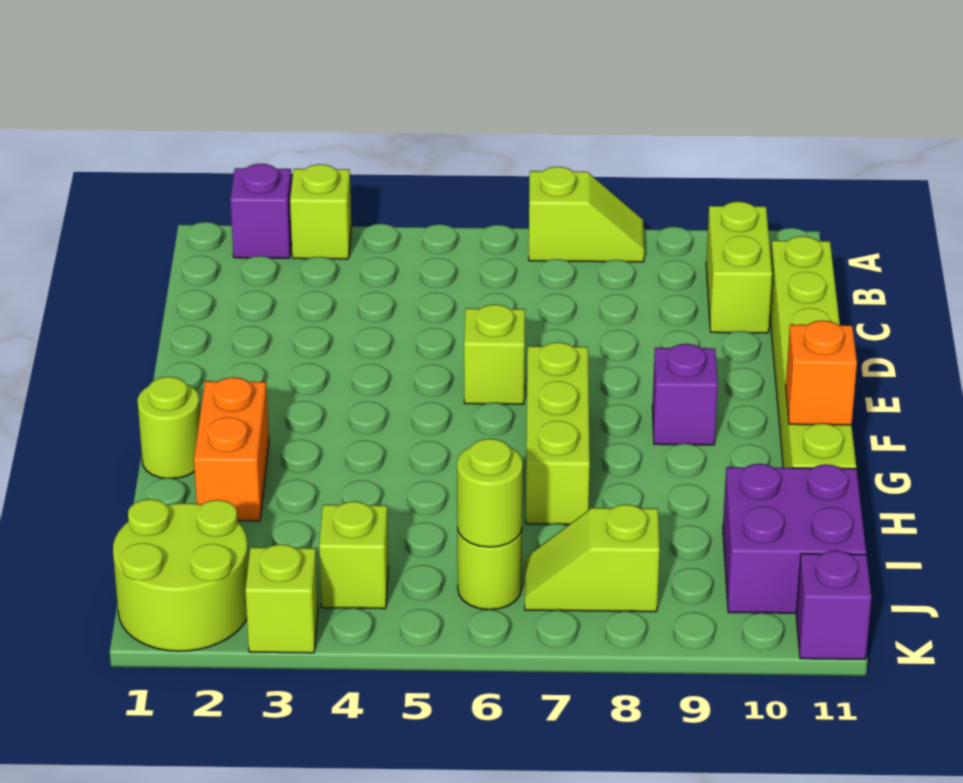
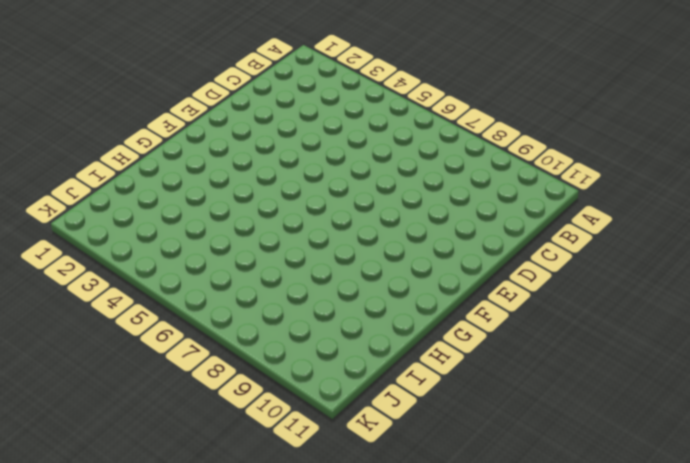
none -> purple brick A2 level 1
none -> lime brick A3 level 1
none -> lime slope A7:A8 level 1 top 7

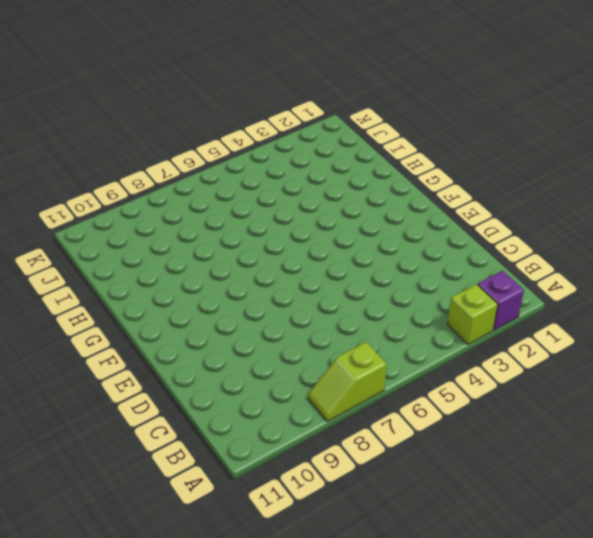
none -> lime brick B10:C10 level 1
none -> lime brick C11:H11 level 1
none -> lime brick E6 level 1

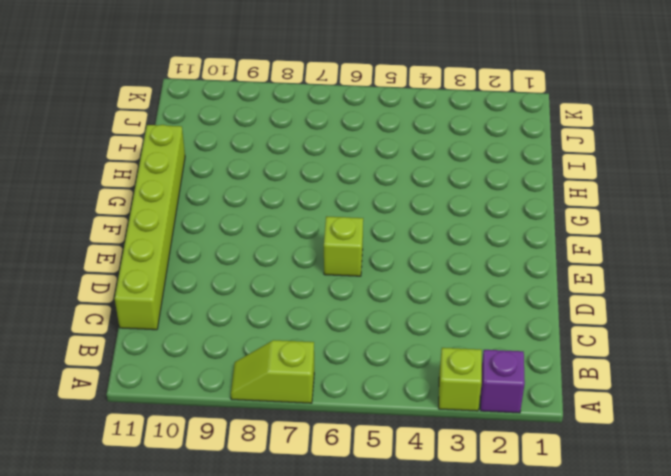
none -> lime brick B10:C10 level 1
none -> lime brick F7:H7 level 1
none -> purple brick F9 level 1

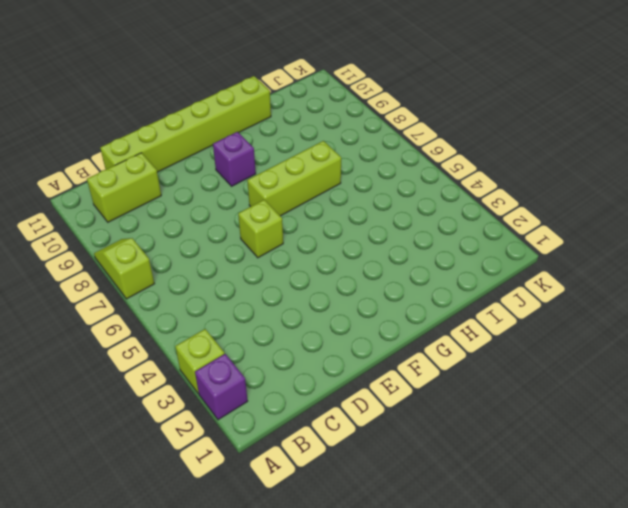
none -> lime round brick G1 level 1
none -> orange brick G2:H2 level 1
none -> purple brick I10:J11 level 1

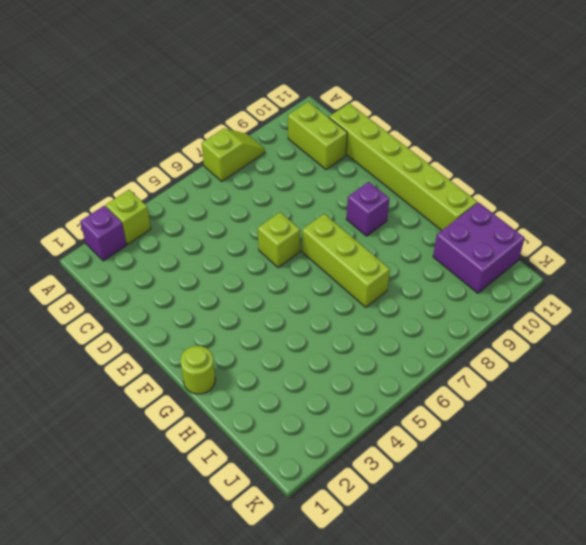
none -> orange brick G2:H2 level 1
none -> lime round brick J1:K2 level 1
none -> lime brick J4 level 1

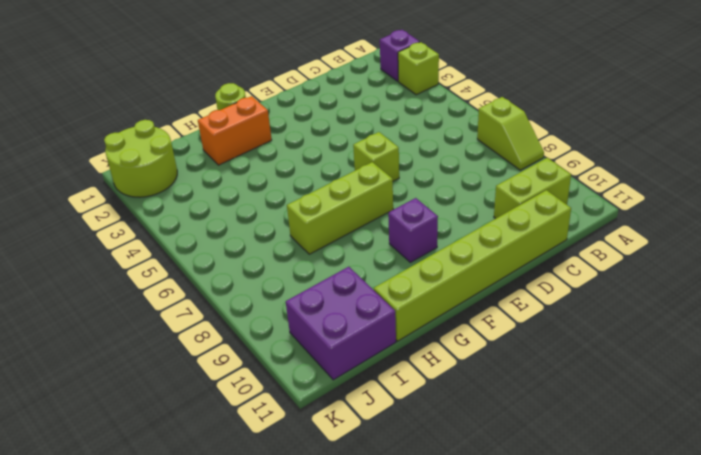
none -> lime brick J4 level 1
none -> lime round brick J6 level 1
none -> lime slope J7:J8 level 1 top 8

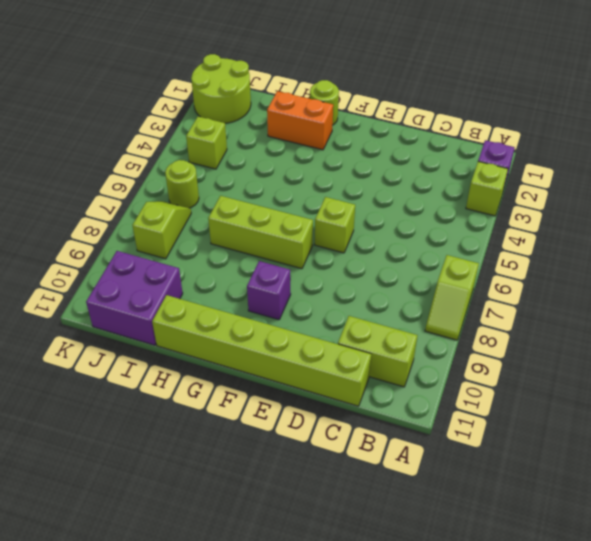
none -> lime brick K3 level 1
none -> purple brick K11 level 1
none -> orange brick G11 level 2

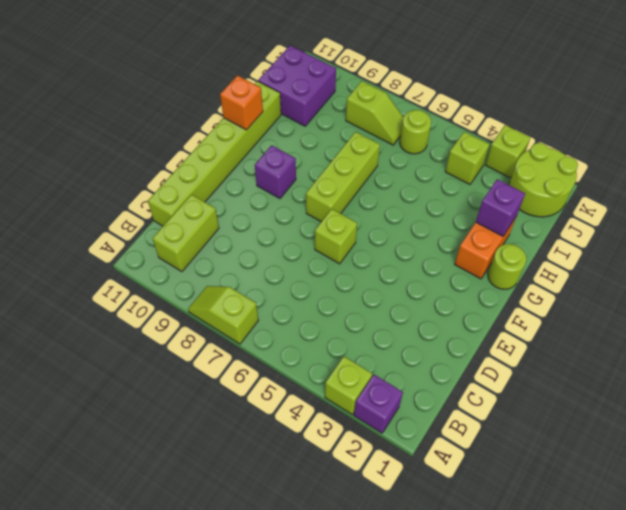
purple brick H2 level 2 -> purple brick K11 level 1
none -> lime round brick J6 level 2

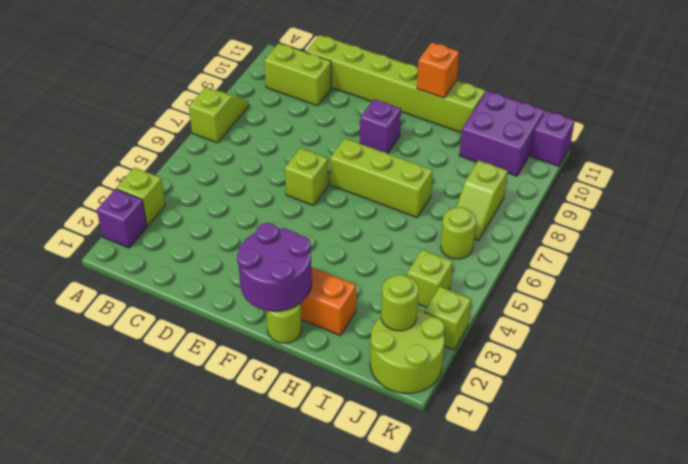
purple round brick F1:G2 level 2 -> none
lime round brick J2 level 2 -> lime round brick J6 level 2

